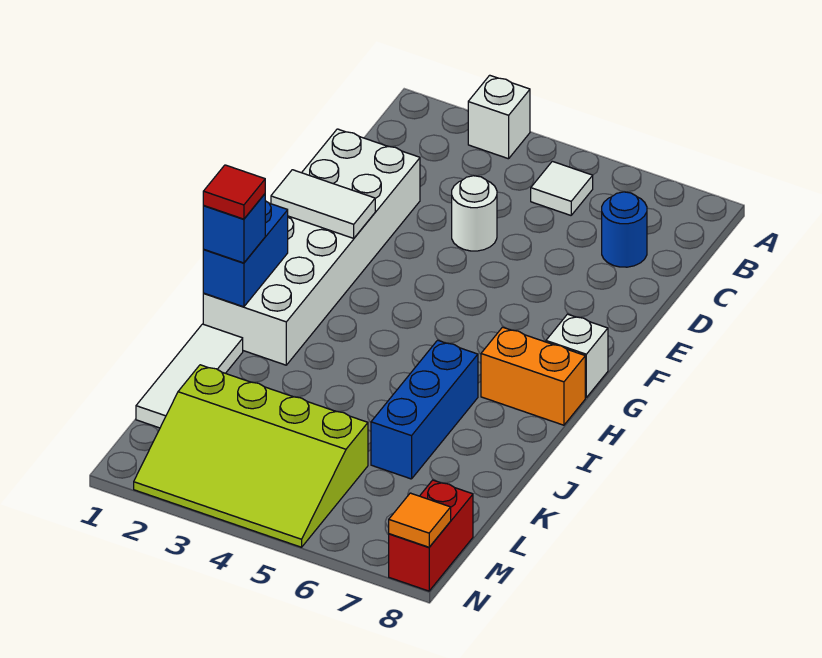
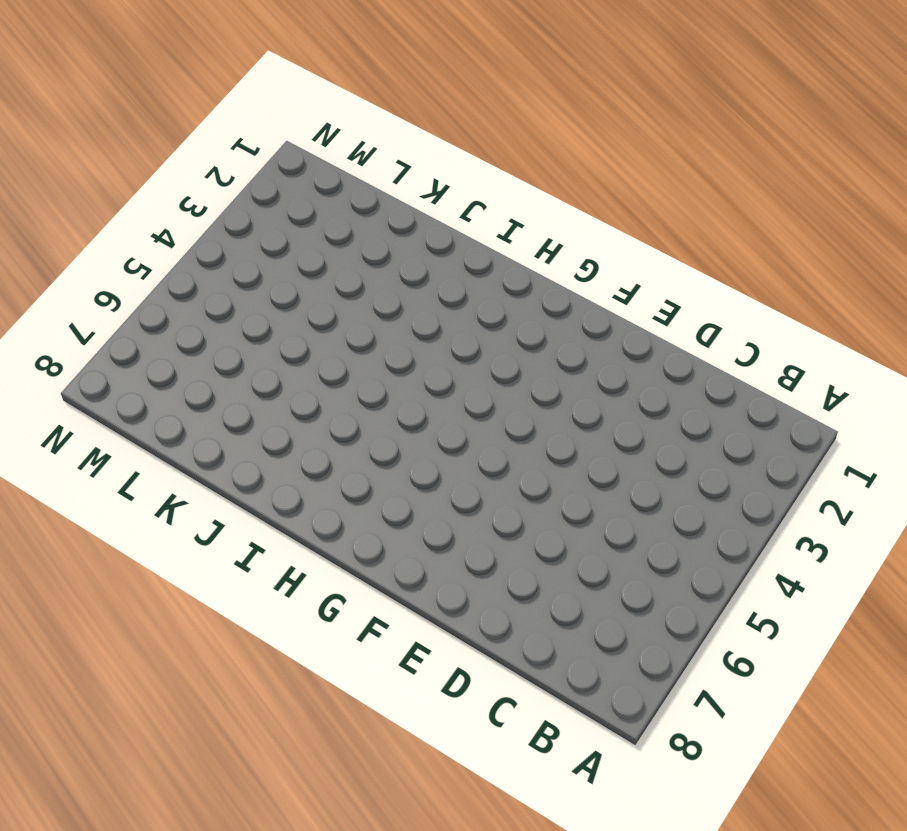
none -> white brick A3 level 1
none -> white tile B5 level 1
none -> blue round brick C7 level 1

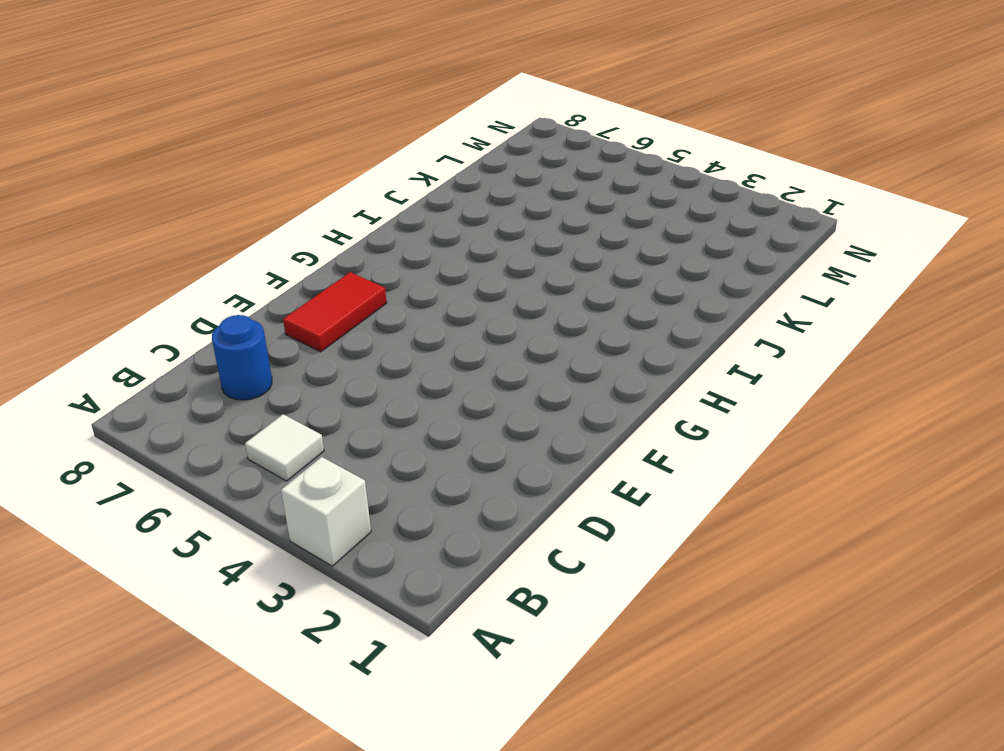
red tile E7:F7 level 1 -> none
none -> white brick D1:I2 level 1
none -> white round brick D4 level 1
none -> white brick G8 level 1

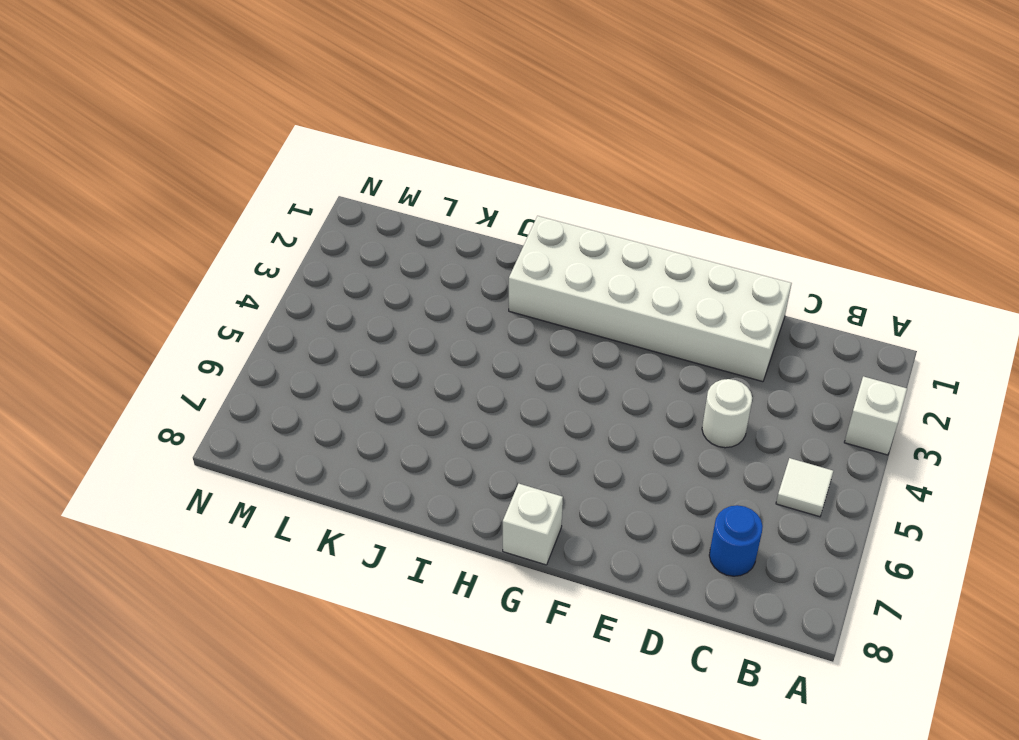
none -> orange brick H7:H8 level 1
none -> blue brick I6:K6 level 1
none -> white tile J1:L1 level 1

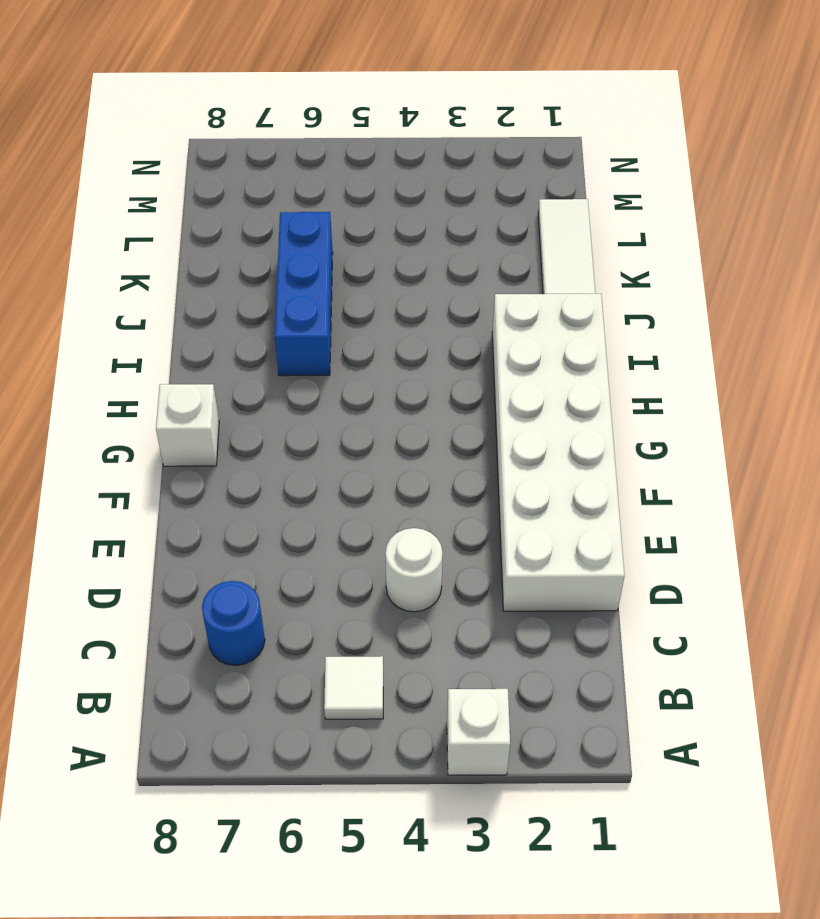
none -> orange brick H7:H8 level 1
none -> lime slope L2:N5 level 1 top L
none -> red brick M8:N8 level 1

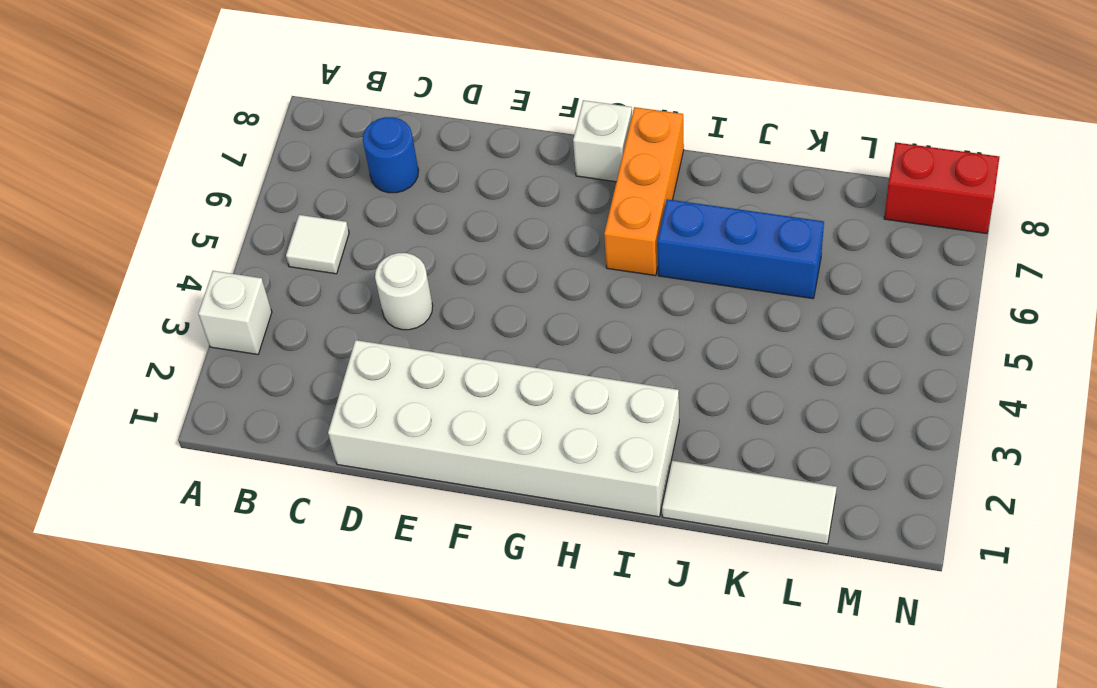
orange brick H6:H8 level 1 -> orange brick H7:H8 level 1
none -> lime slope L2:N5 level 1 top L
none -> white tile F1:F2 level 2
none -> blue brick H1:I1 level 2

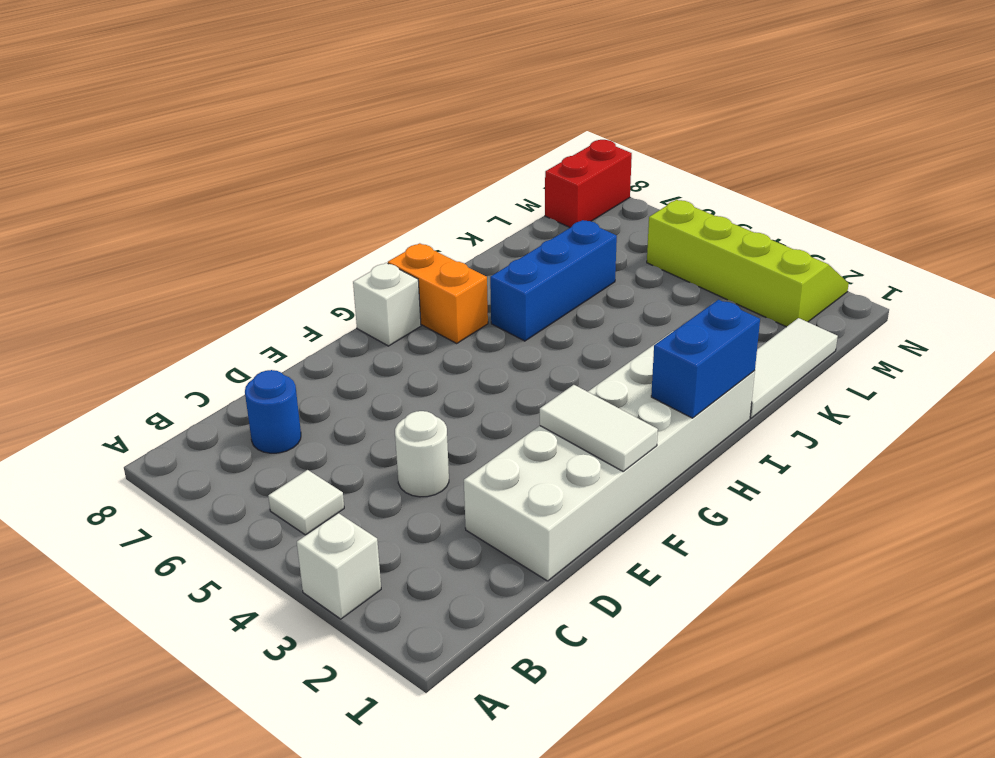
lime slope M2:N5 level 1 top M -> lime slope L2:N5 level 1 top L
none -> orange tile N8 level 2
none -> blue brick I1 level 3
none -> red tile I1 level 4

